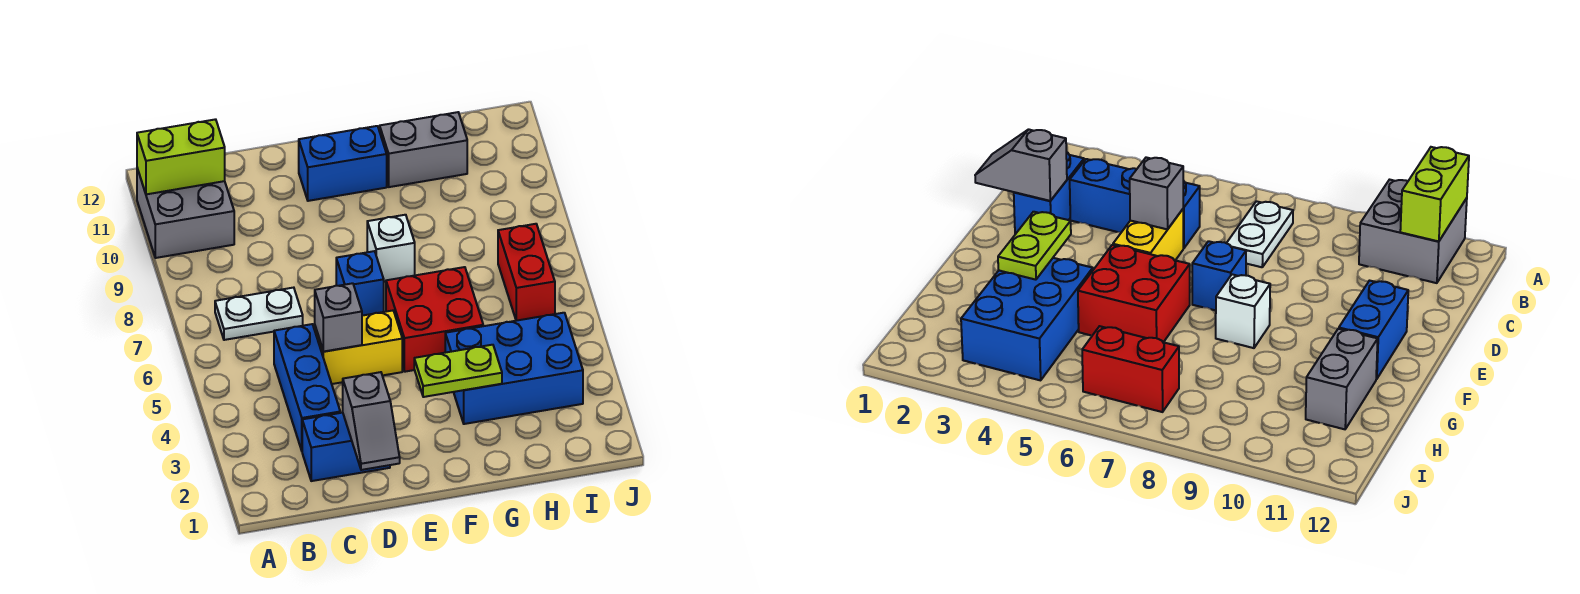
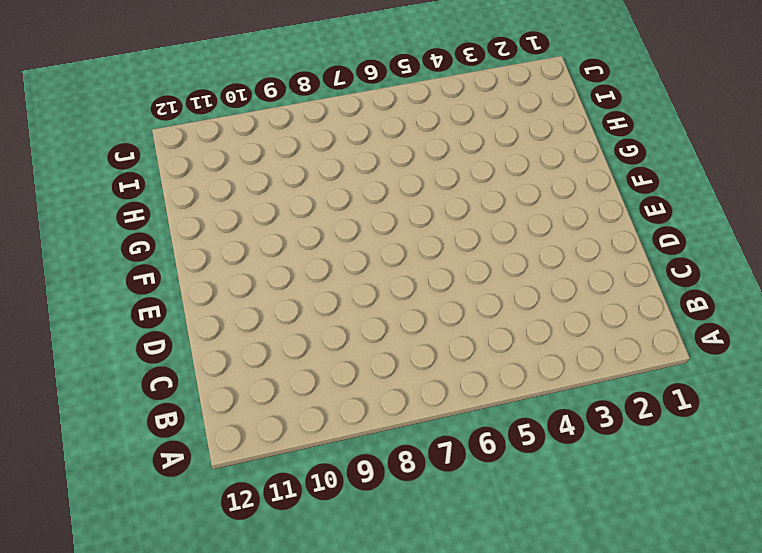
none -> grey brick A10:B11 level 1
none -> white plate B7:C7 level 1
none -> blue brick C2:D2 level 1

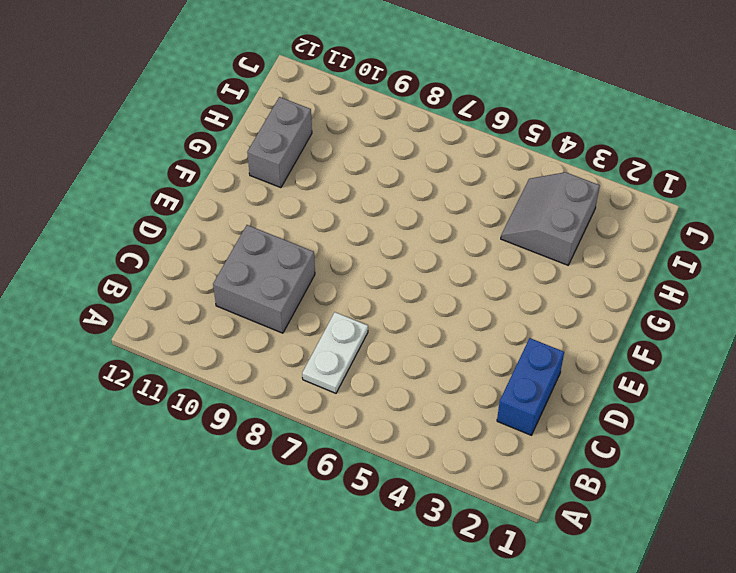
grey brick C9:D10 level 1 -> grey brick A10:B11 level 1
grey slope H3:I4 level 1 top 3 -> blue brick G3:I4 level 1
none -> blue brick C3:C5 level 1
none -> yellow brick D5:E5 level 1
none -> blue brick E7 level 1

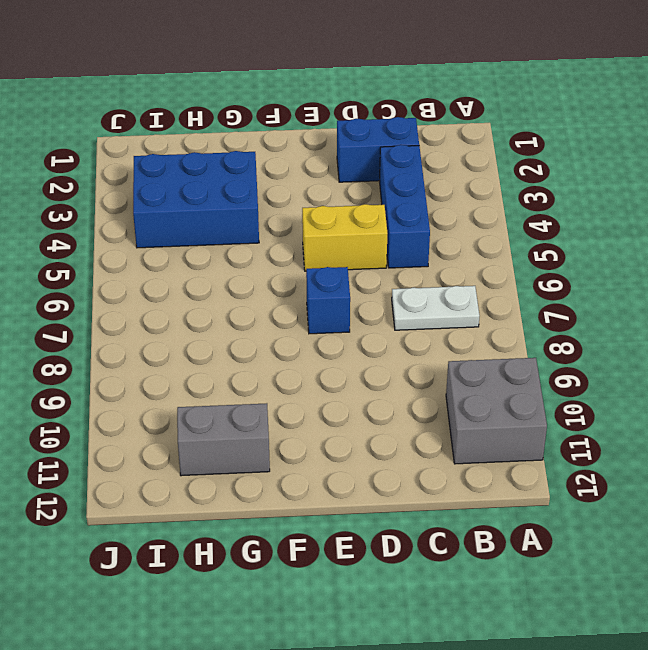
none -> blue brick E11:F11 level 1
none -> red brick F5:G6 level 1
none -> white brick F8 level 1

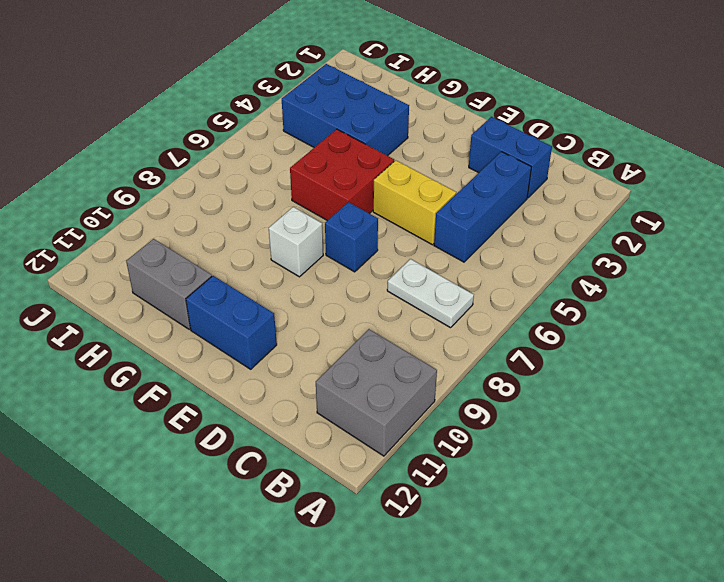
none -> red brick I6:I7 level 1
none -> lime brick A11:B11 level 2
none -> grey slope D1:D2 level 2 top 2

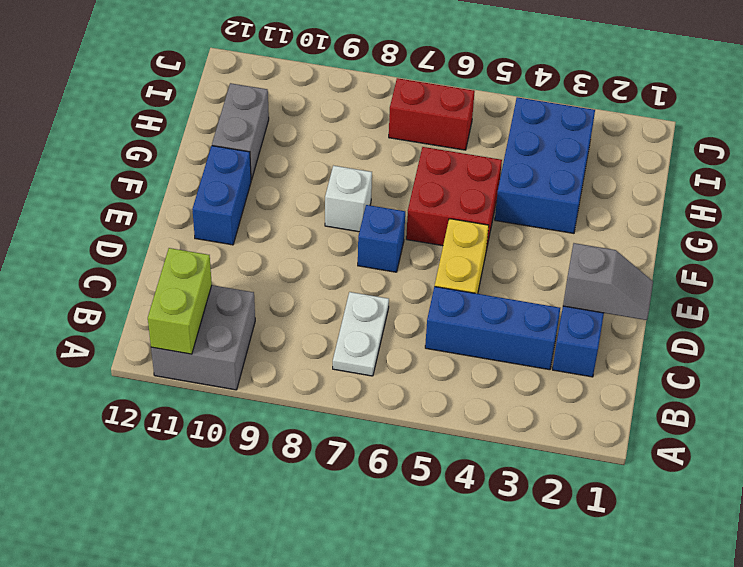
none -> grey brick D5 level 2
none -> lime plate F3:G3 level 2

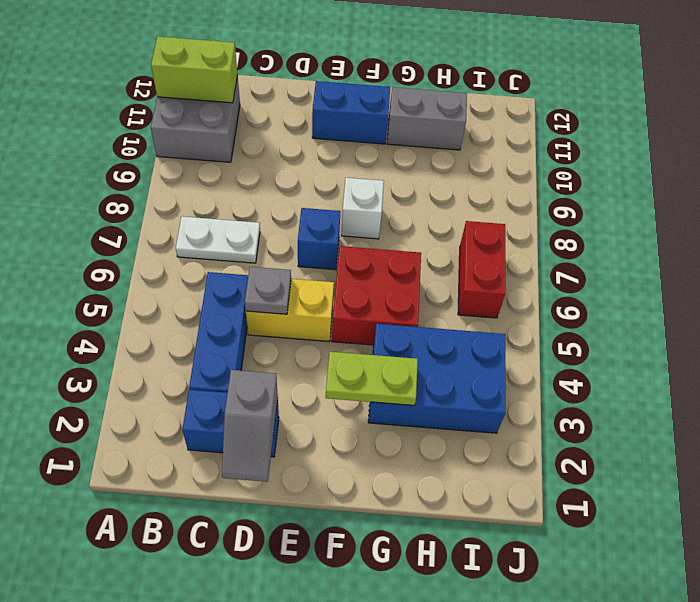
grey plate D5 level 2 -> grey brick D5 level 2

